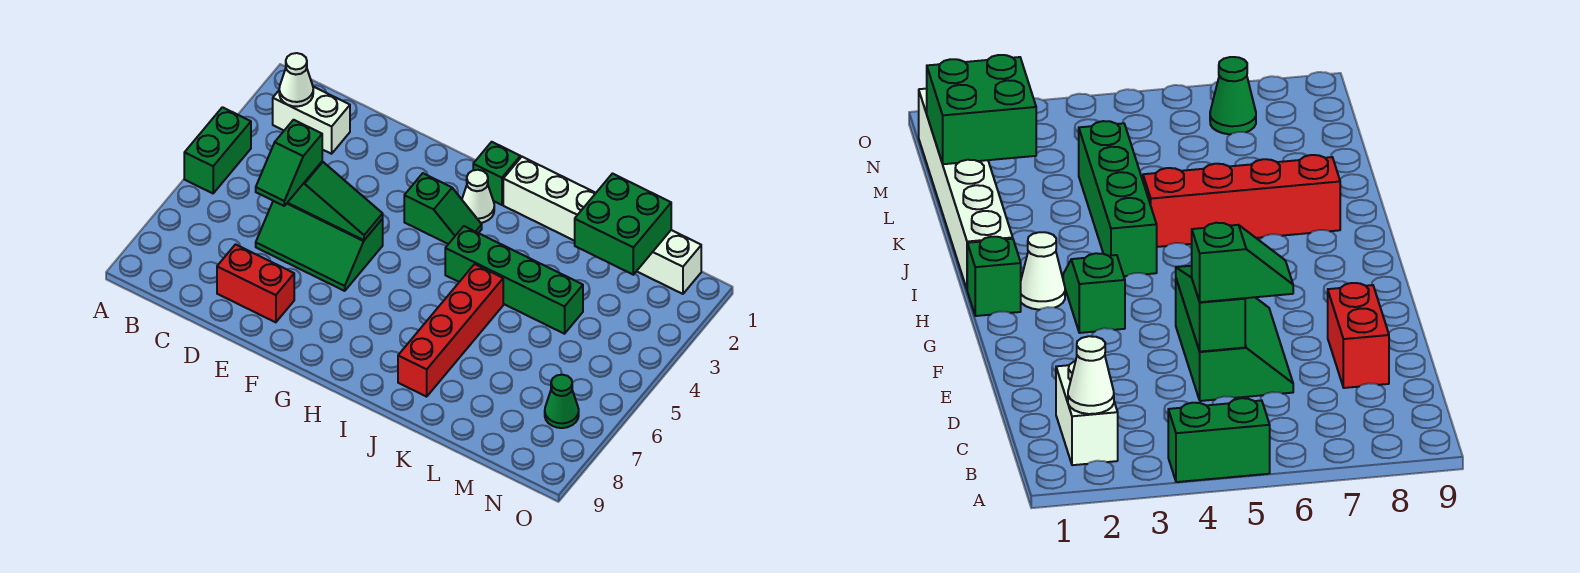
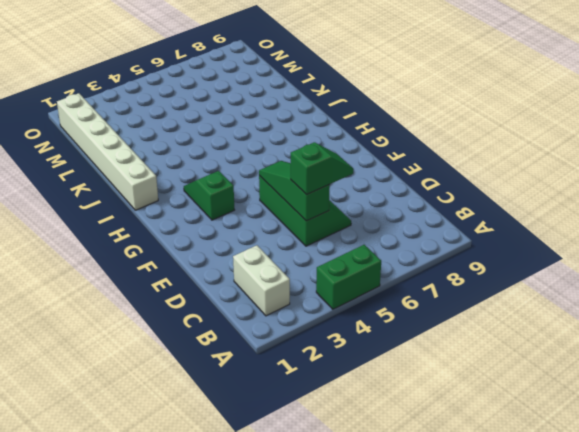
none -> red brick D8:E8 level 1
none -> green brick H1 level 1
none -> white cone H2 level 1

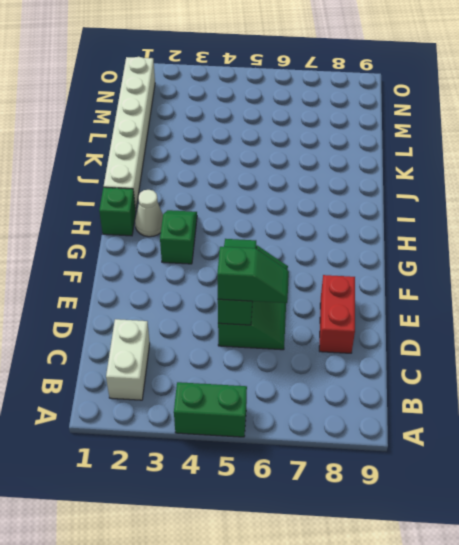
none -> green brick I4:L4 level 1
none -> red brick J5:J8 level 1
none -> green cone N7 level 1

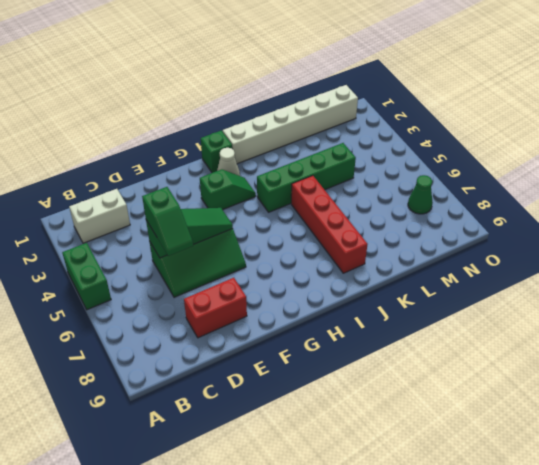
none -> white cone B2 level 2
none -> green brick L1:M2 level 2

